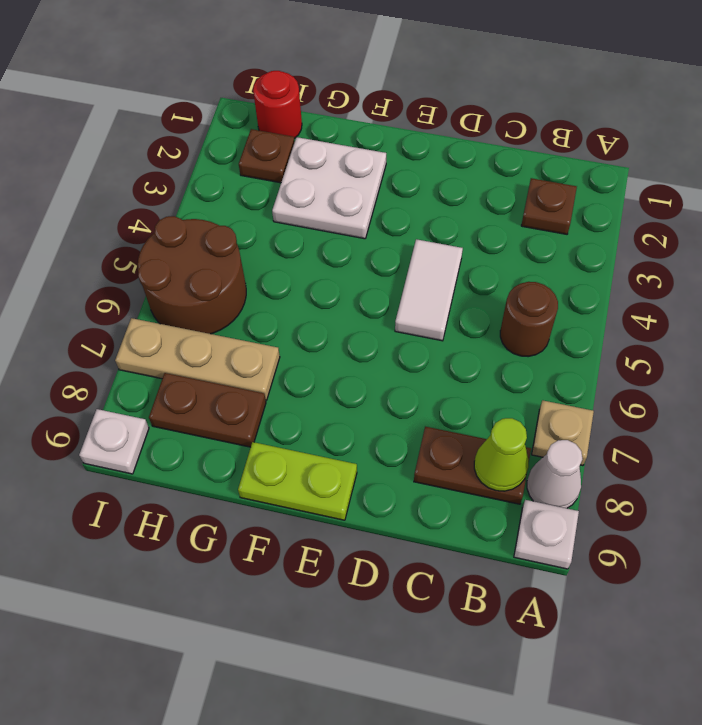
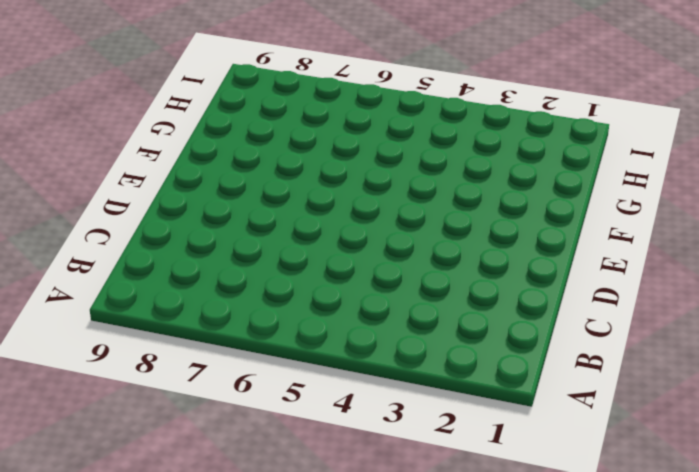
none -> tan plate A7 level 1
none -> white cone A8 level 1
none -> white plate A9 level 1

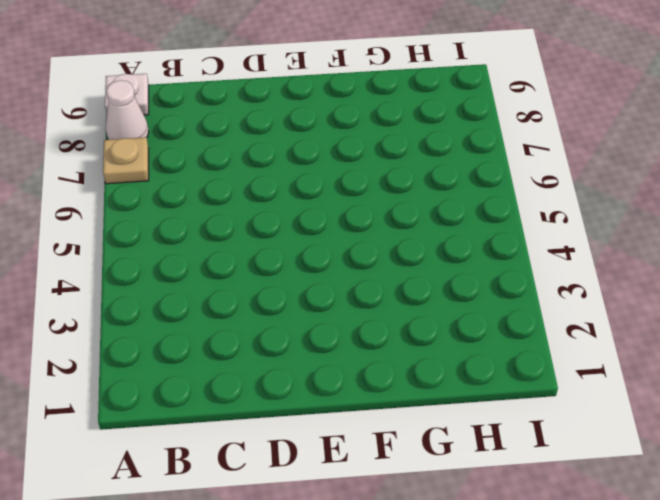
none -> brown plate B2 level 1
none -> brown round brick B5 level 1
none -> brown plate B8:C8 level 1

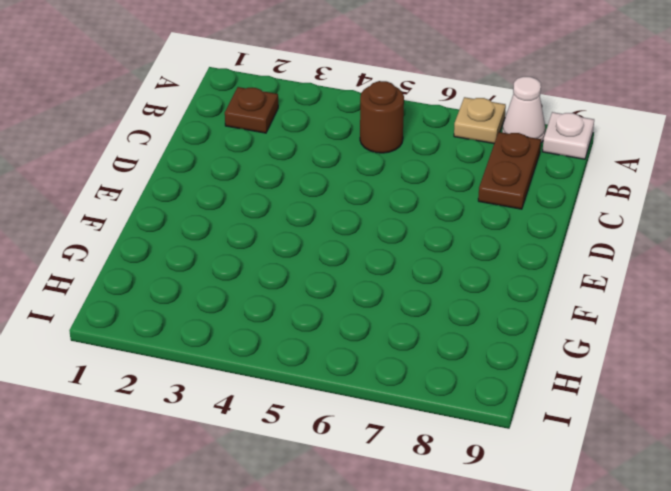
none -> white tile D4:D5 level 1
none -> lime plate E9:F9 level 1
none -> white plate F2:G3 level 1

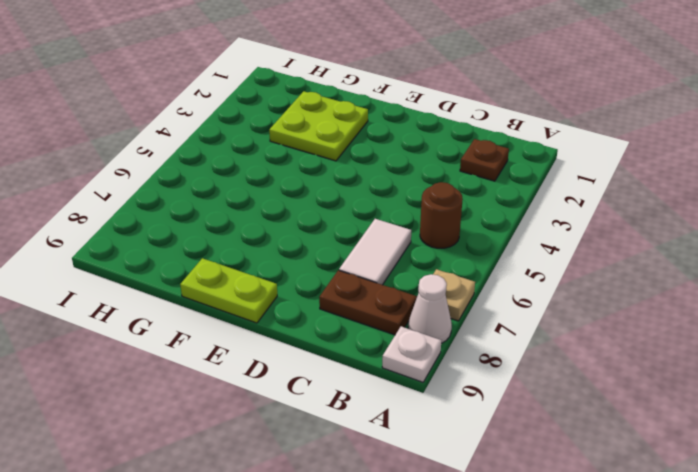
white tile C6:C7 level 1 -> white tile D4:D5 level 1
lime plate F2:G3 level 1 -> white plate F2:G3 level 1
none -> tan plate G7:I7 level 1
none -> brown plate G8:H8 level 1
none -> red round brick H1 level 1

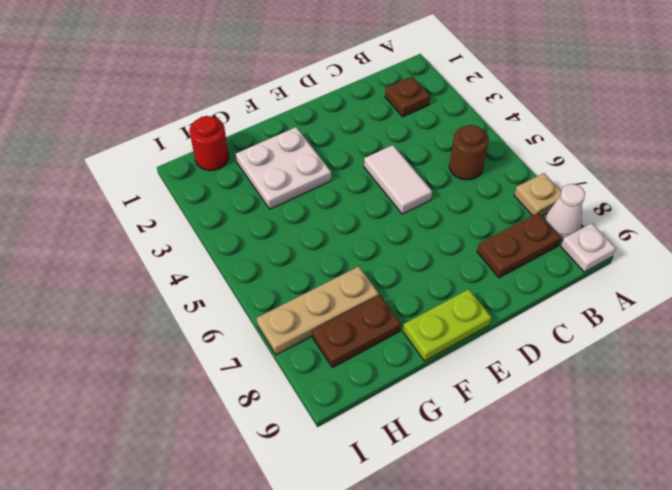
none -> brown plate H2 level 1
none -> brown round brick H5:I6 level 1
none -> white plate I9 level 1

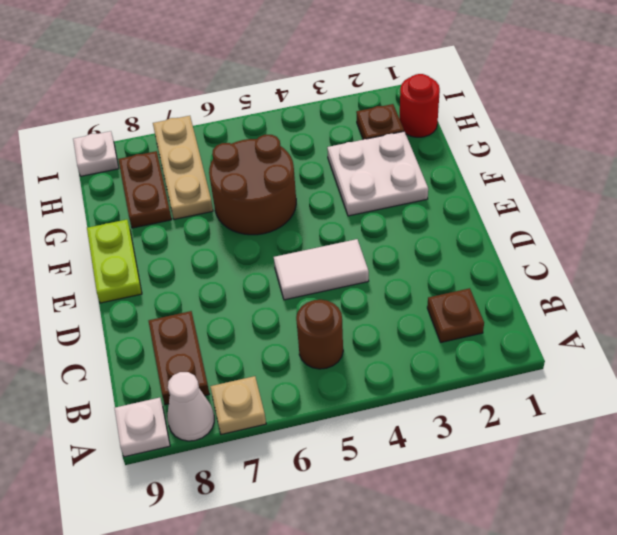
brown round brick F5:G6 level 1 -> brown round brick H5:I6 level 1
none -> lime cone B8 level 2

